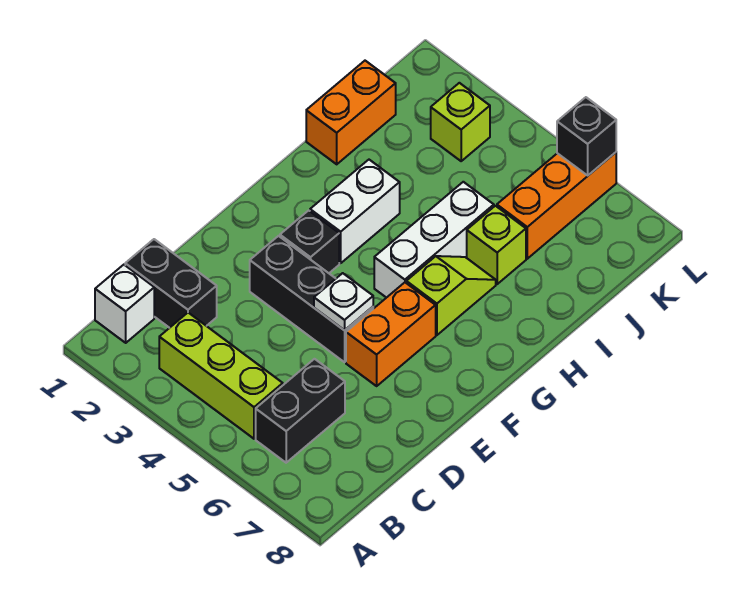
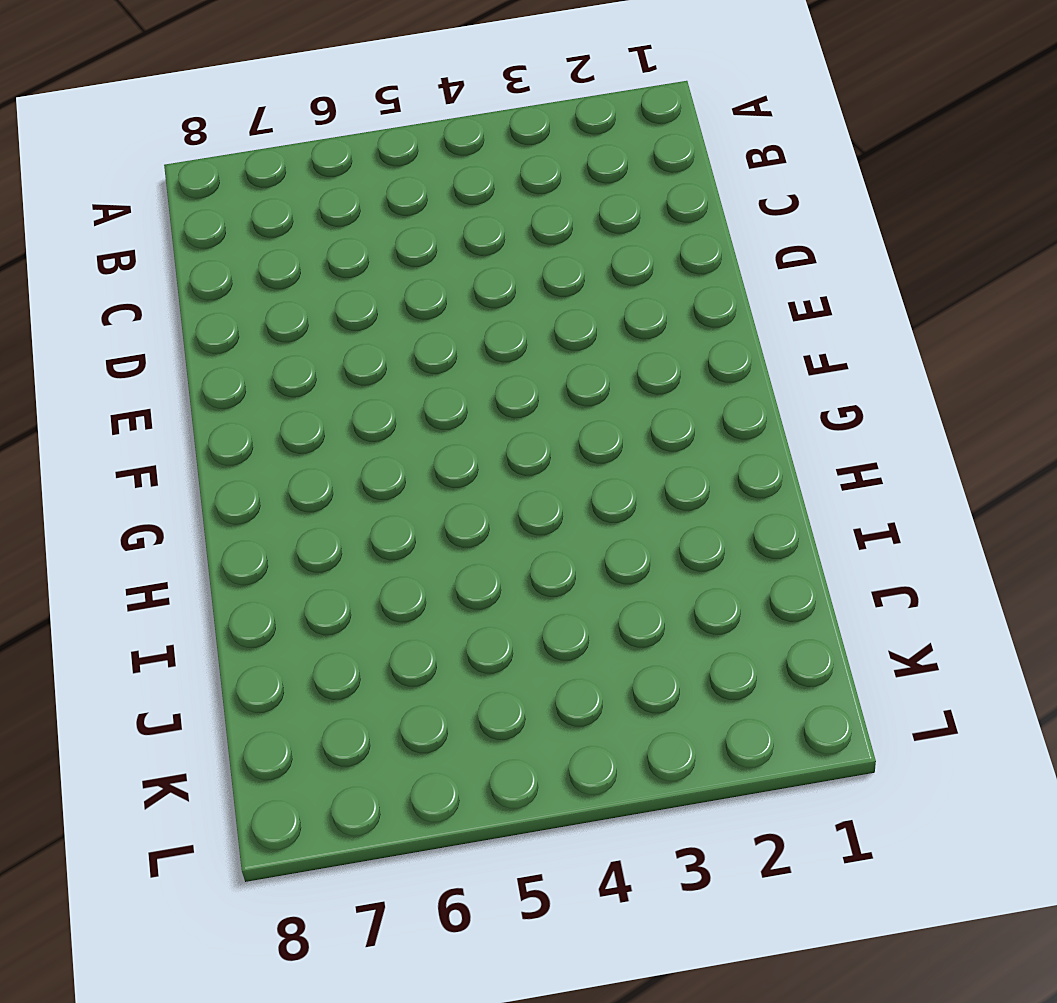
none -> white brick B1 level 1
none -> lime brick B3:B5 level 1
none -> black brick B6:C6 level 1

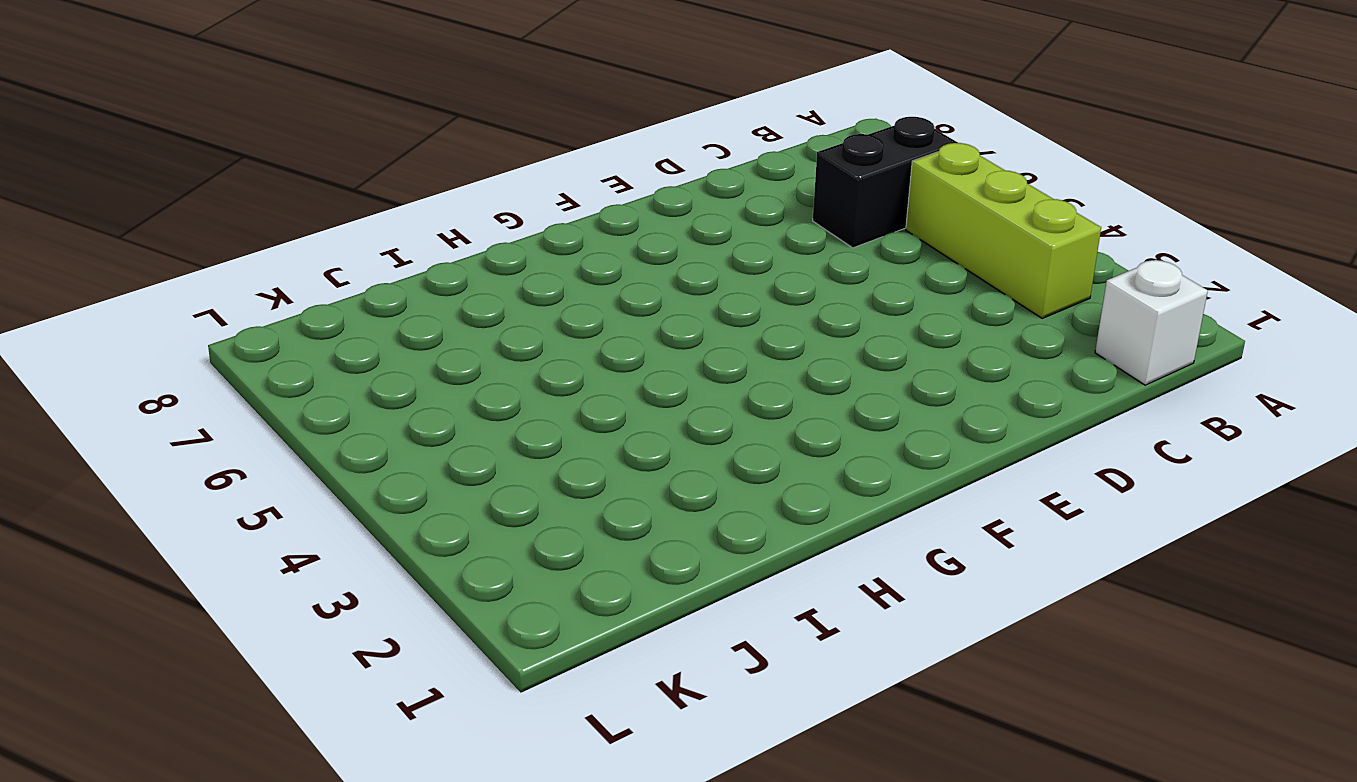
none -> black brick C1:C2 level 1
none -> black brick E3:E5 level 1
none -> orange brick E6:F6 level 1

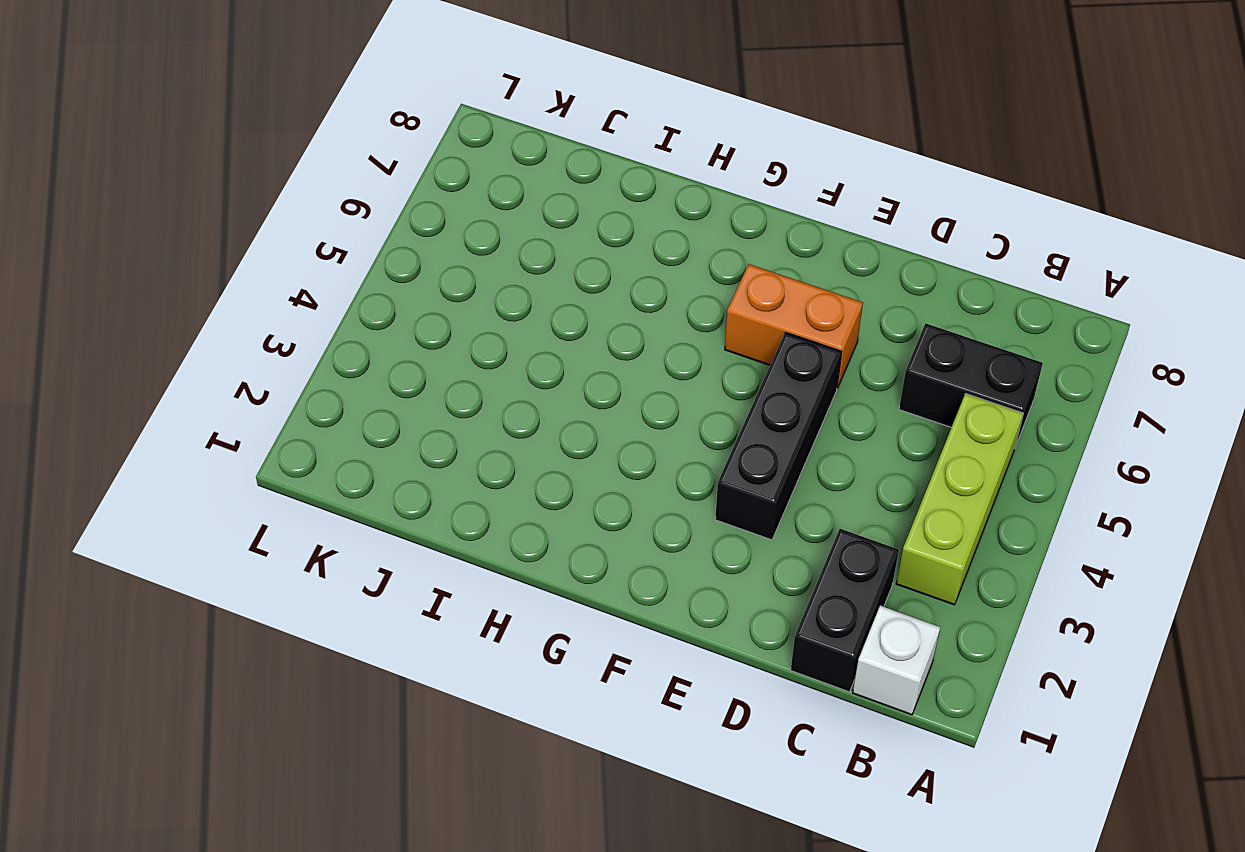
none -> black brick F3 level 1
none -> white brick G3:H3 level 1
none -> white brick G5:I5 level 1

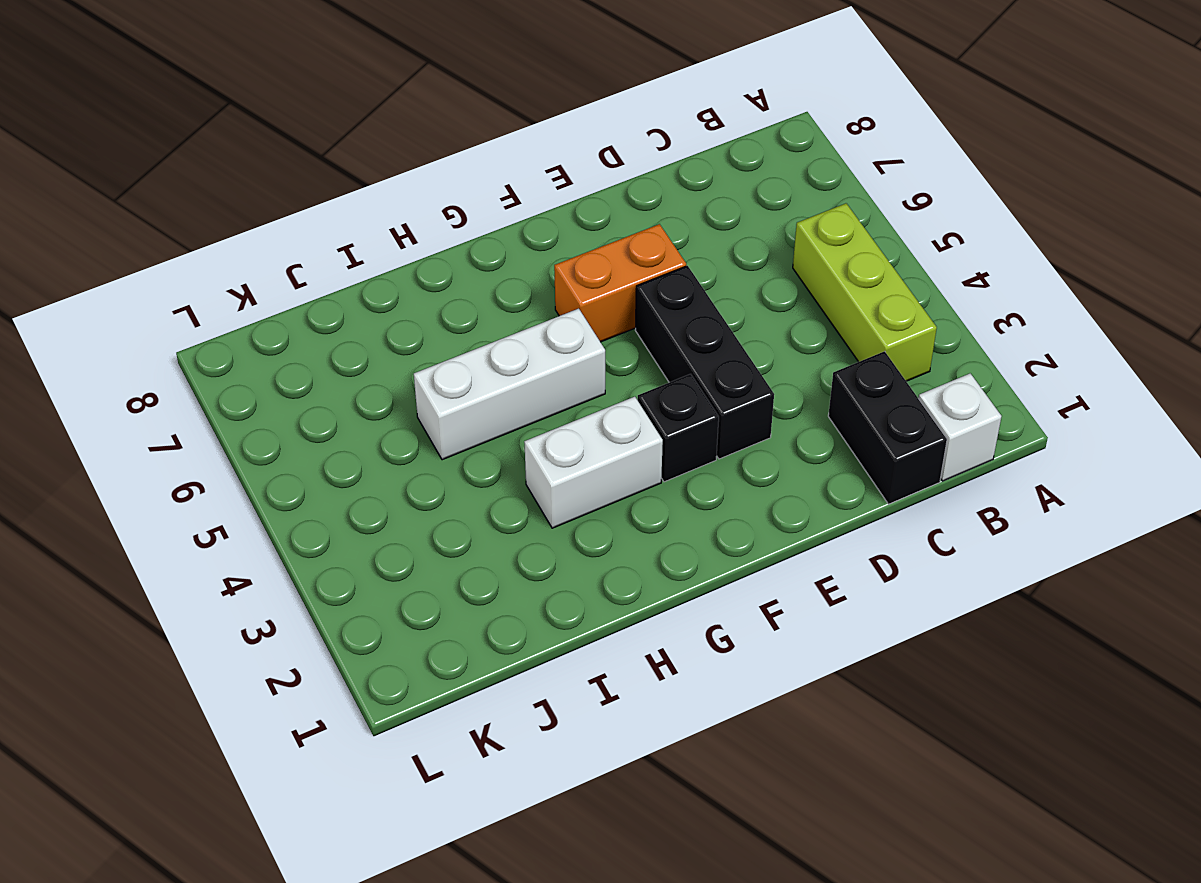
none -> black brick B6:C6 level 1
none -> lime slope G6:H6 level 1 top G
none -> orange brick I1:J1 level 1

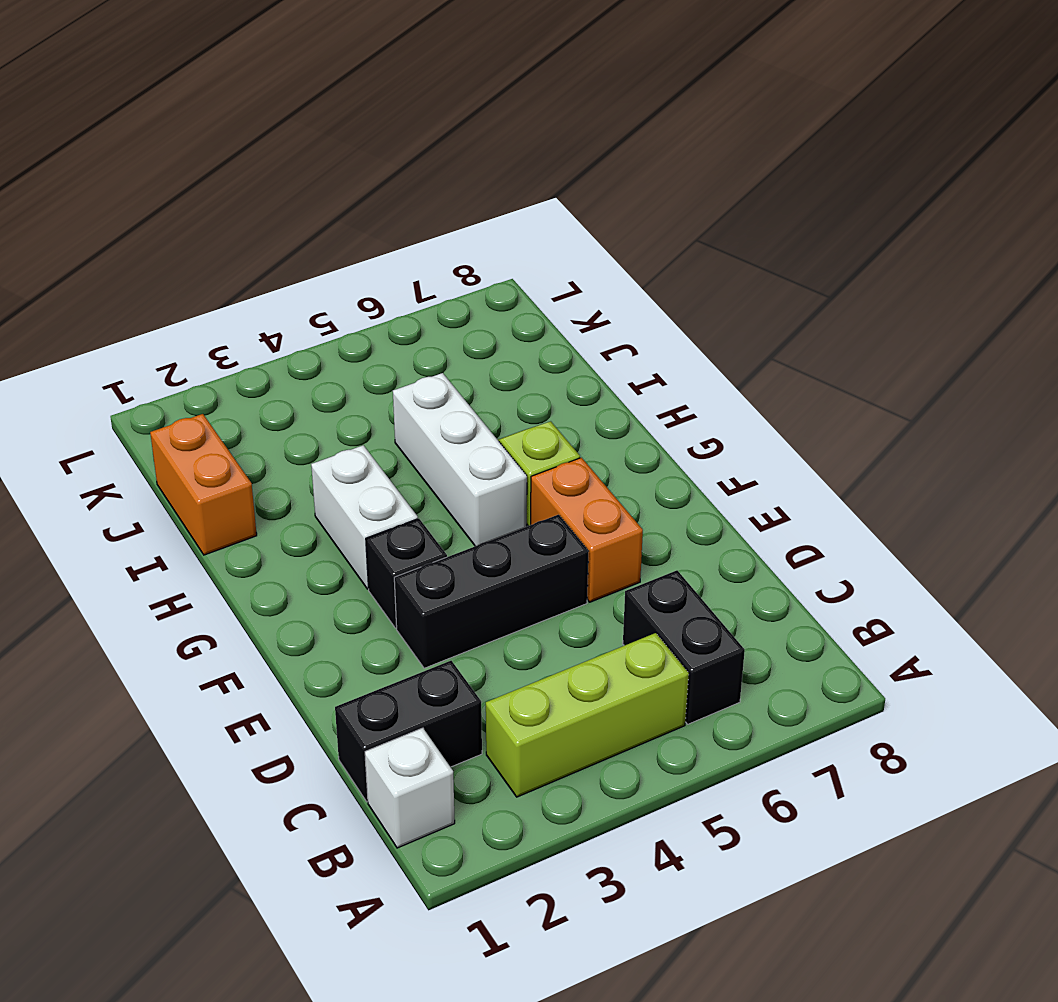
none -> lime brick I6 level 1
none -> orange brick J6:L6 level 1
none -> lime brick K3 level 1

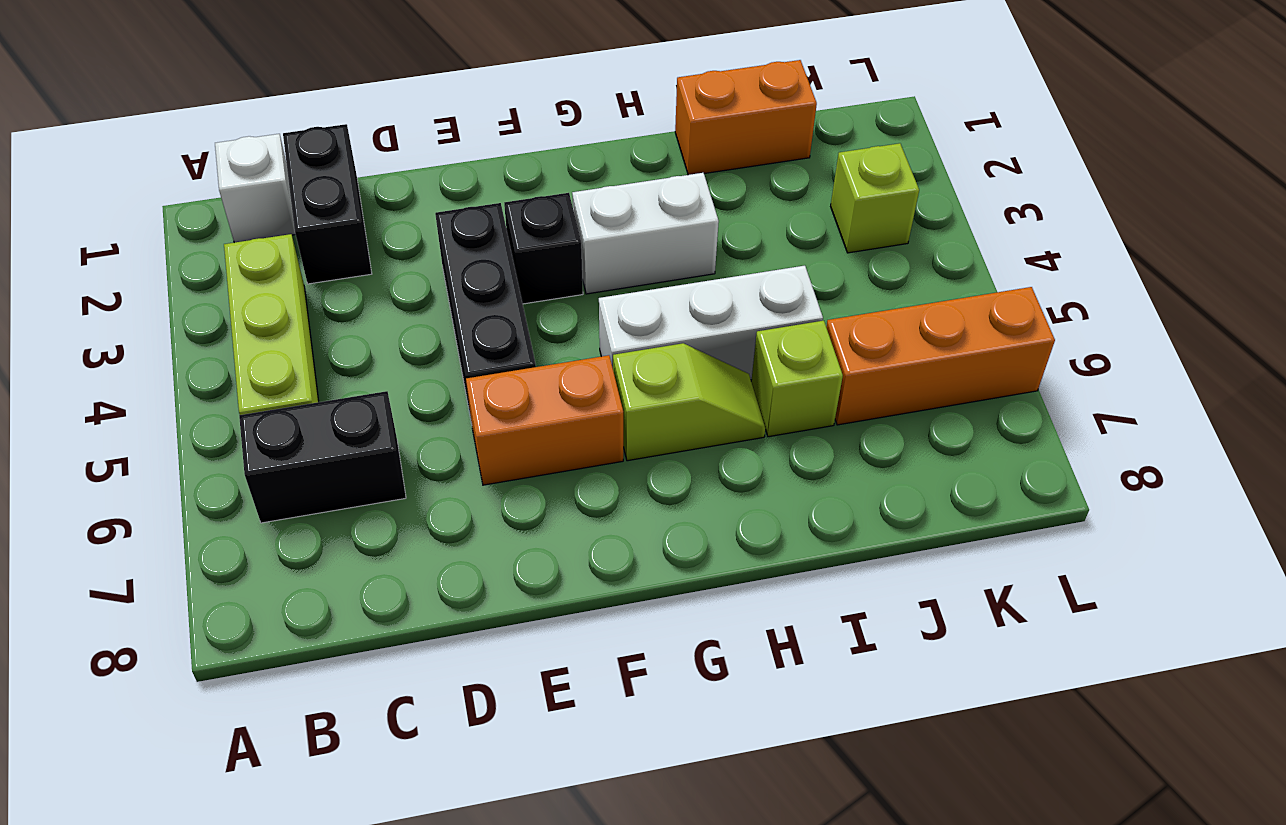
none -> white plate E5 level 2
none -> black brick L6 level 2

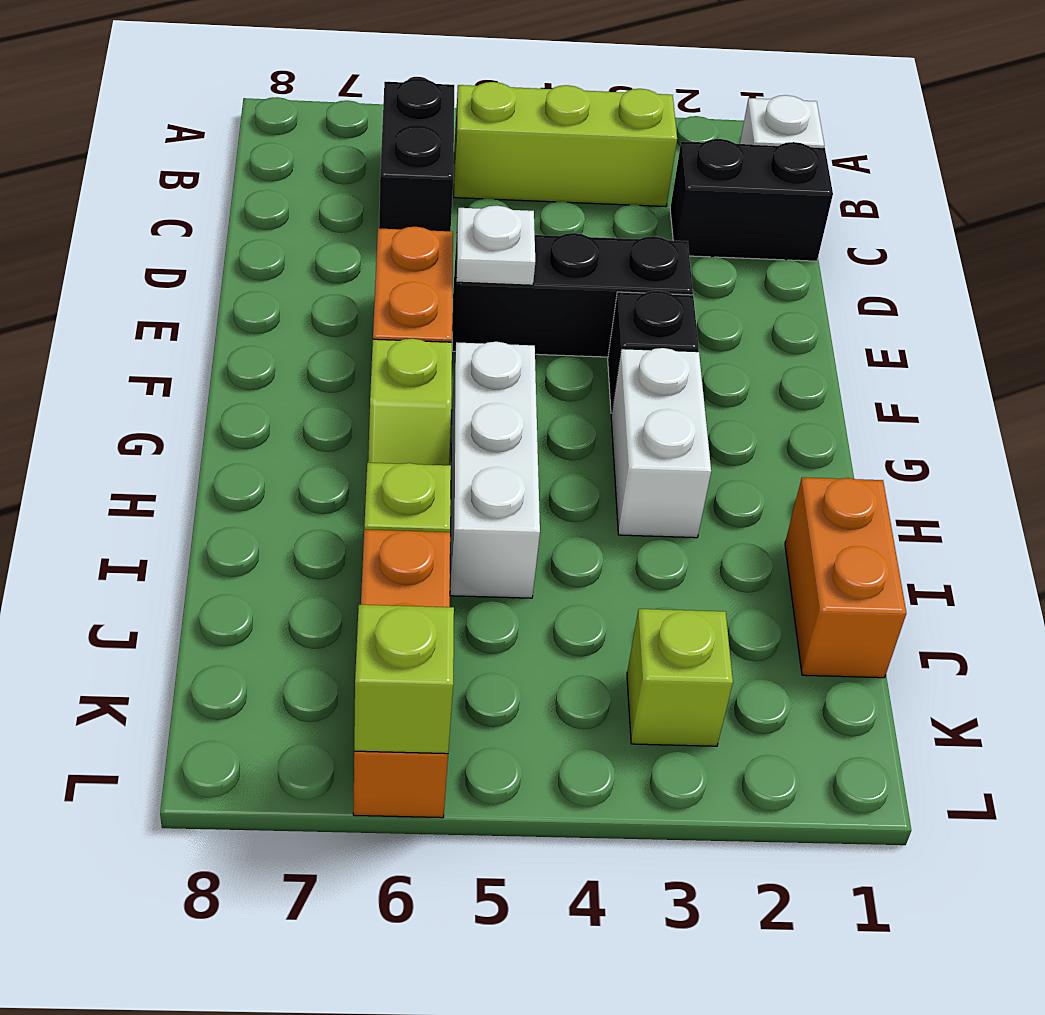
lime brick L6 level 2 -> black brick L6 level 2

